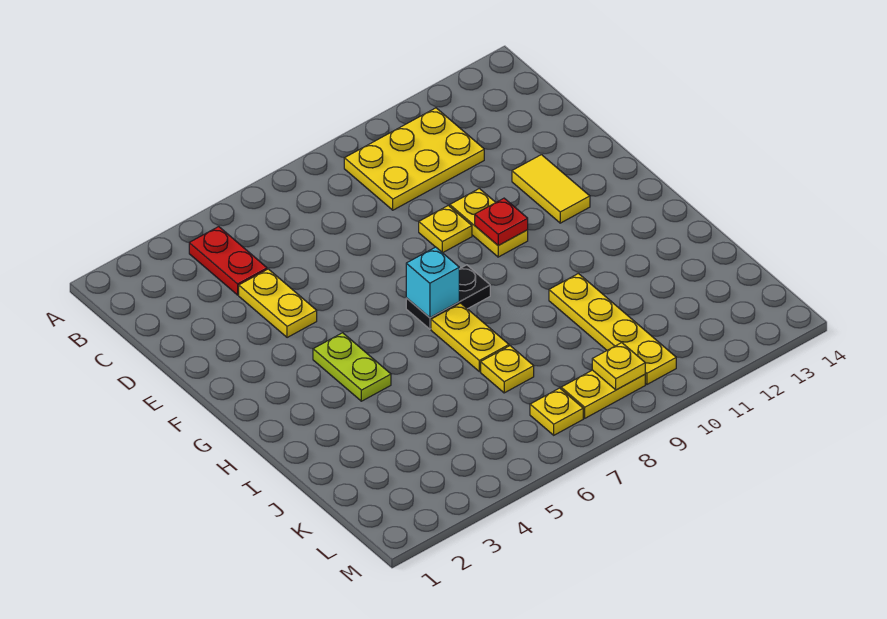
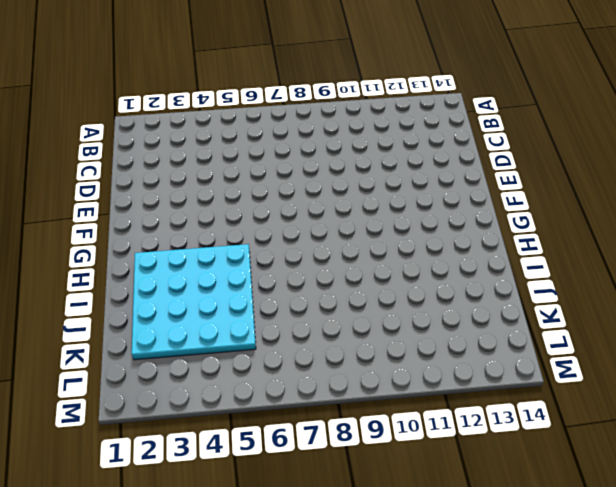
cyan plate H2:K5 level 1 -> lime plate G4:H4 level 1
none -> red plate B4:C4 level 1
none -> yellow plate B9:C11 level 1
none -> yellow plate D4:E4 level 1

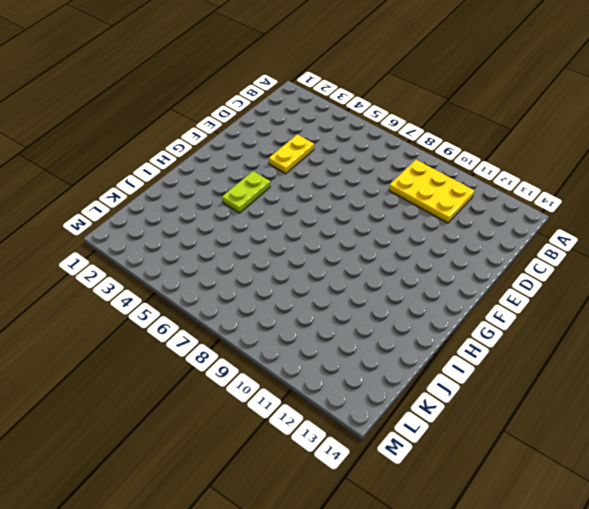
none -> red plate B4:C4 level 1
none -> yellow plate E9 level 1
none -> yellow plate E10:F10 level 1

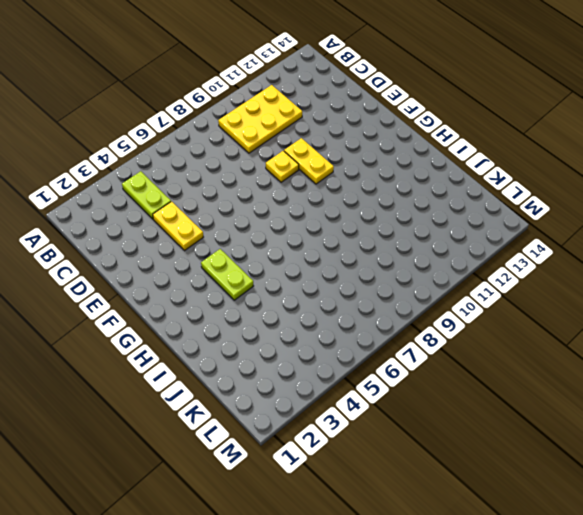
lime plate B4:C4 level 1 -> red plate B4:C4 level 1
none -> yellow tile E12:F12 level 1
none -> black plate G7:G8 level 1
none -> yellow plate H7:I7 level 1

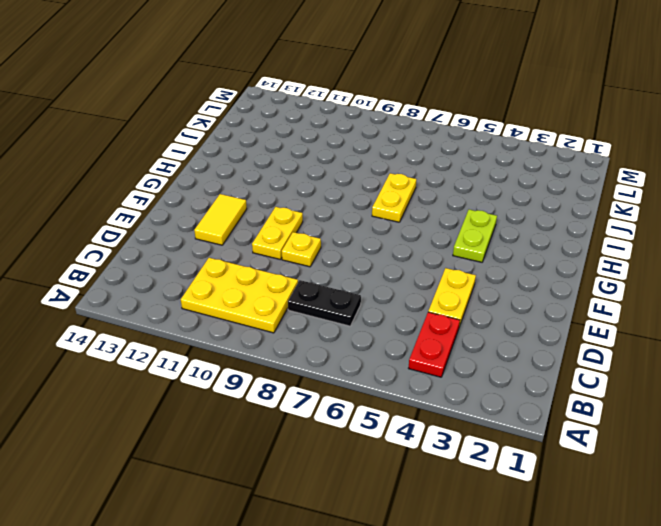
black plate C7:C8 level 1 -> black plate G7:G8 level 1
none -> yellow plate I10:L10 level 1
none -> yellow plate J7 level 1
none -> yellow plate L7 level 1

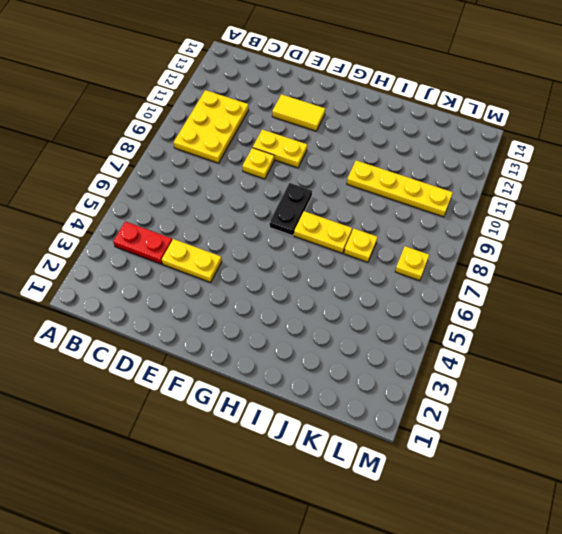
none -> lime plate G4:H4 level 1
none -> yellow plate L8:L9 level 1
none -> red plate F10 level 2

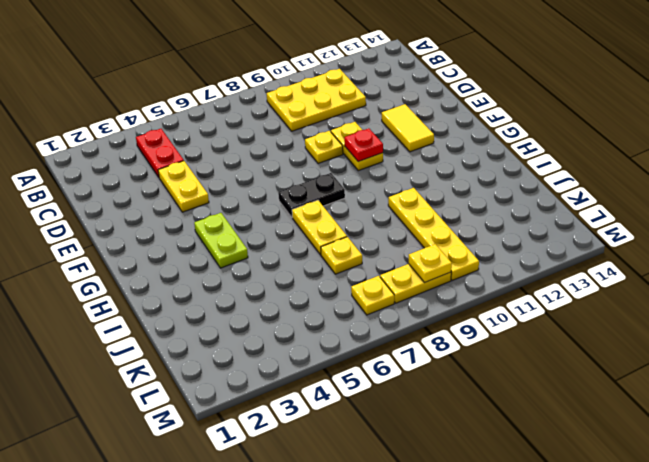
none -> cyan brick G7 level 2

